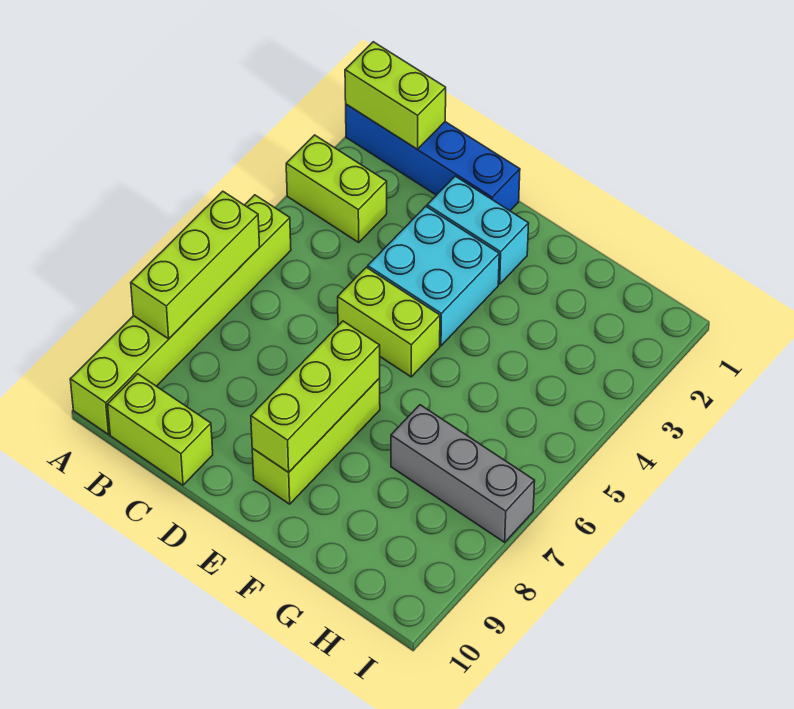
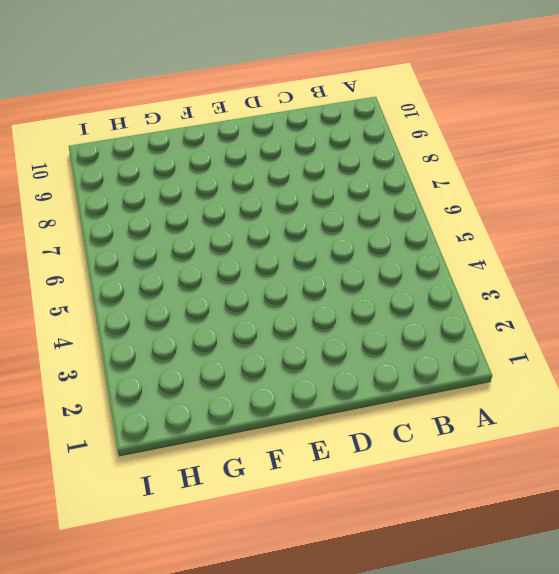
none -> blue brick A1:D1 level 1
none -> lime brick A3:B3 level 1
none -> lime brick A5:A10 level 1

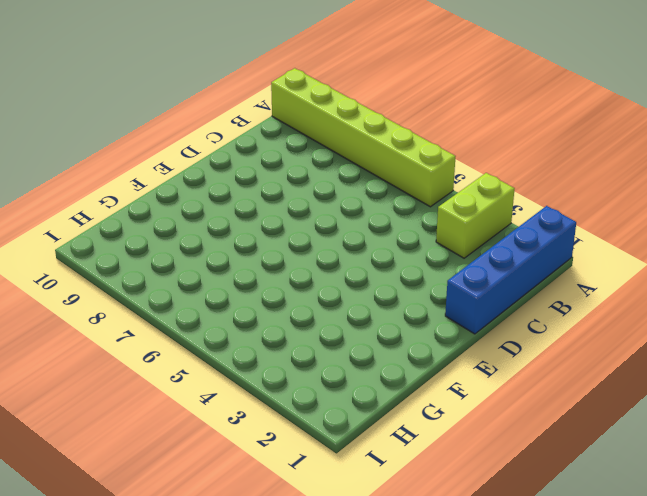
none -> lime brick B10:C10 level 1
none -> cyan brick D2:E2 level 1
none -> cyan brick D3:E4 level 1

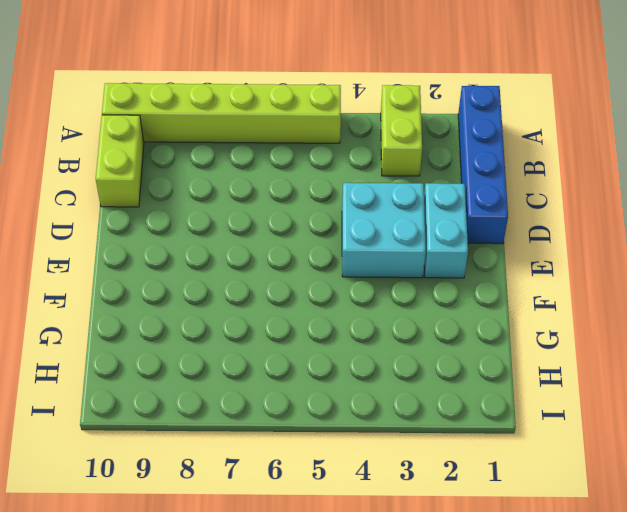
none -> lime brick D5:E5 level 1
none -> lime brick E7:E9 level 1
none -> grey brick G7:I7 level 1

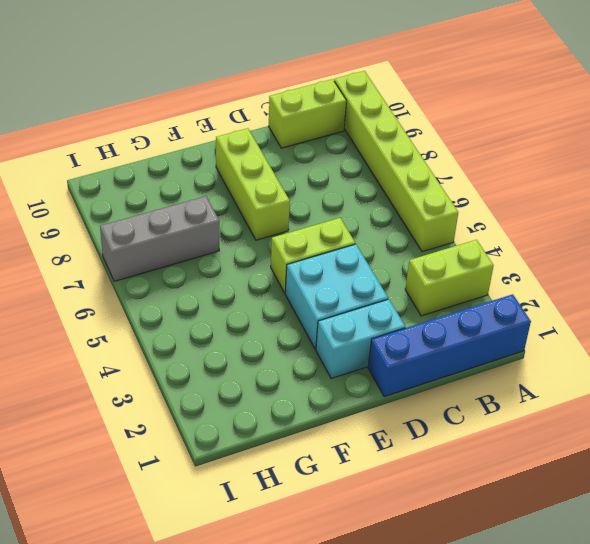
none -> lime brick A1:B1 level 2
none -> lime brick A6:A8 level 2
none -> lime brick E7:E9 level 2

